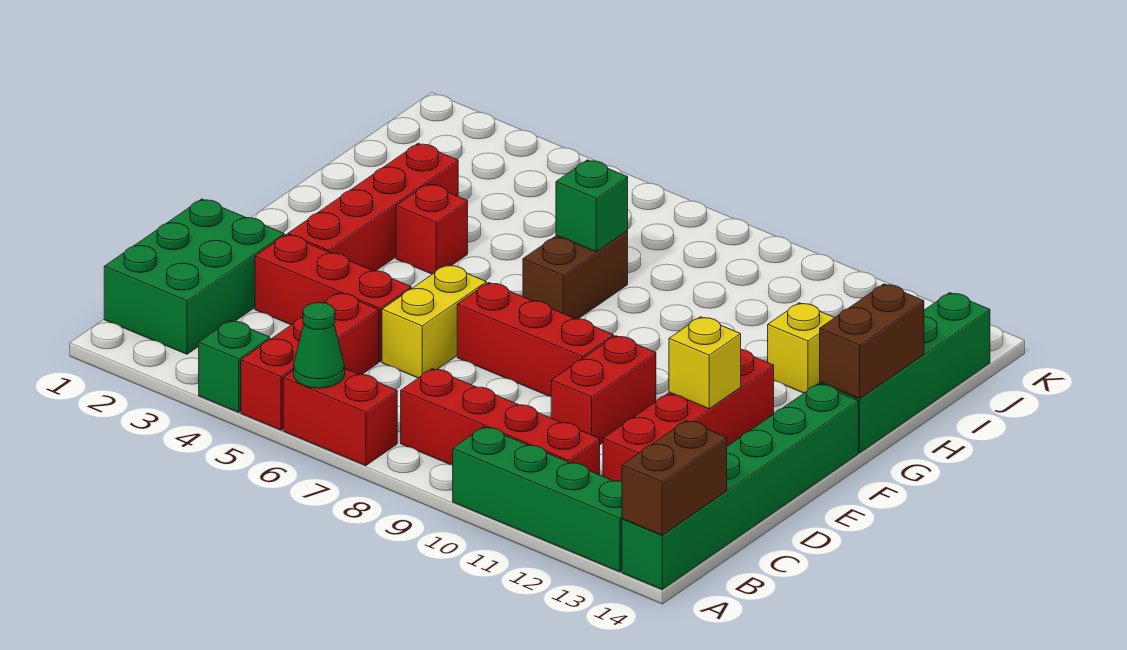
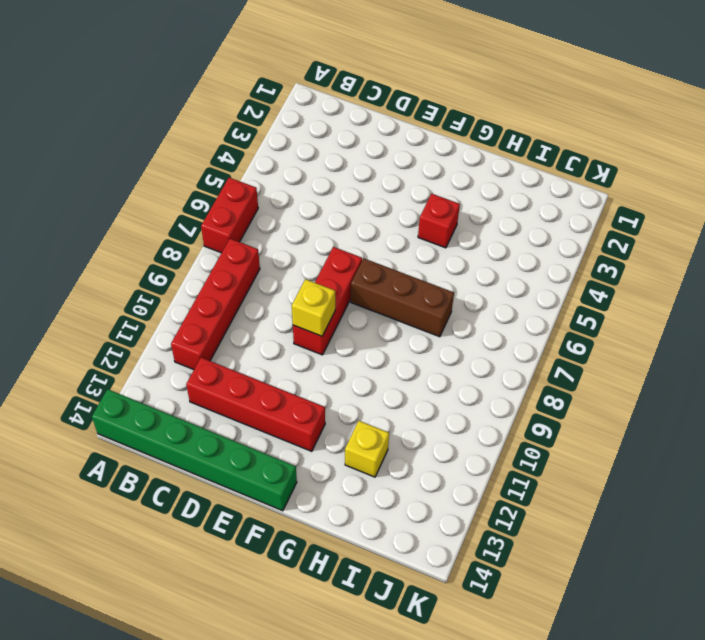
yellow brick E9 level 2 -> yellow brick E12 level 2
brown brick F7:H7 level 1 -> brown brick G7:H7 level 1
none -> green brick A4 level 1
none -> red brick A5:C5 level 1
none -> green brick A10:A13 level 1

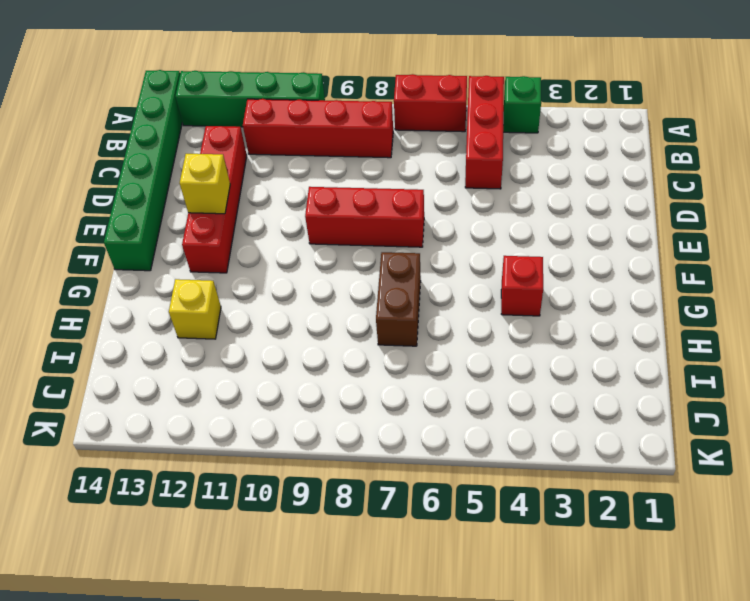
none -> green brick B1:D2 level 1
none -> red brick D3:D5 level 1
none -> yellow brick D6:E6 level 1

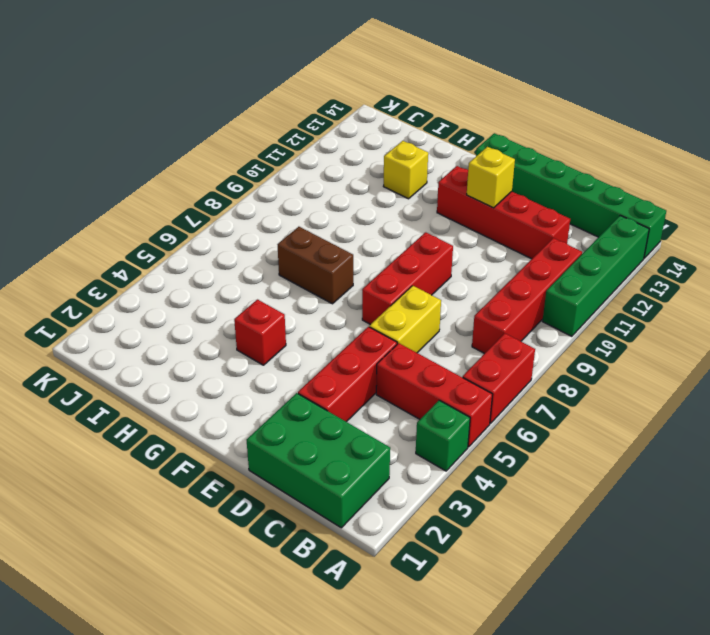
yellow brick D6:D7 level 1 -> yellow brick D6:E6 level 1
none -> red brick D10:E10 level 1
none -> red brick E3:H3 level 1
none -> green brick G14:J14 level 1

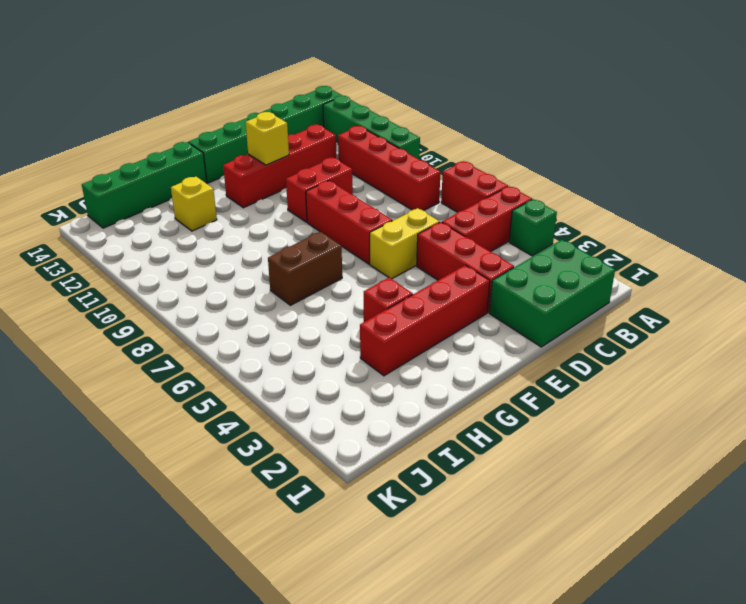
none -> green cone A6 level 2
none -> brown brick A14:B14 level 2
none -> brown brick G14:H14 level 2

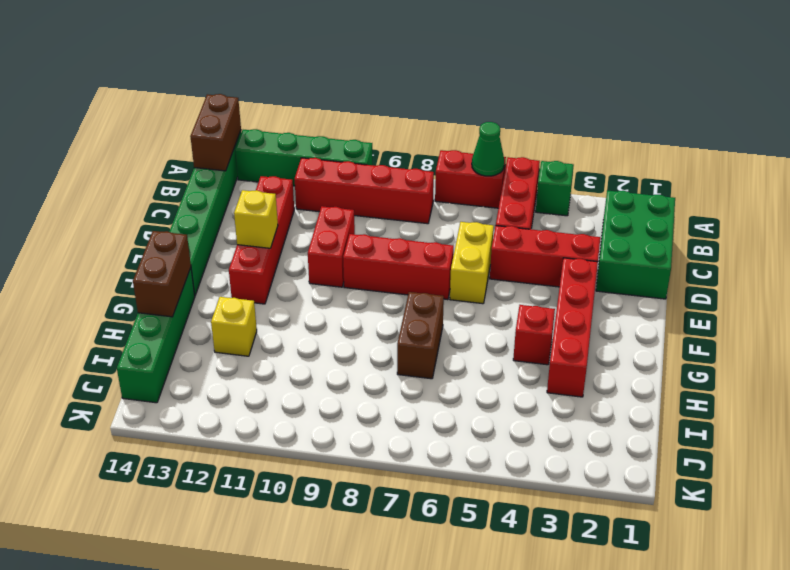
none -> green brick H7 level 2

